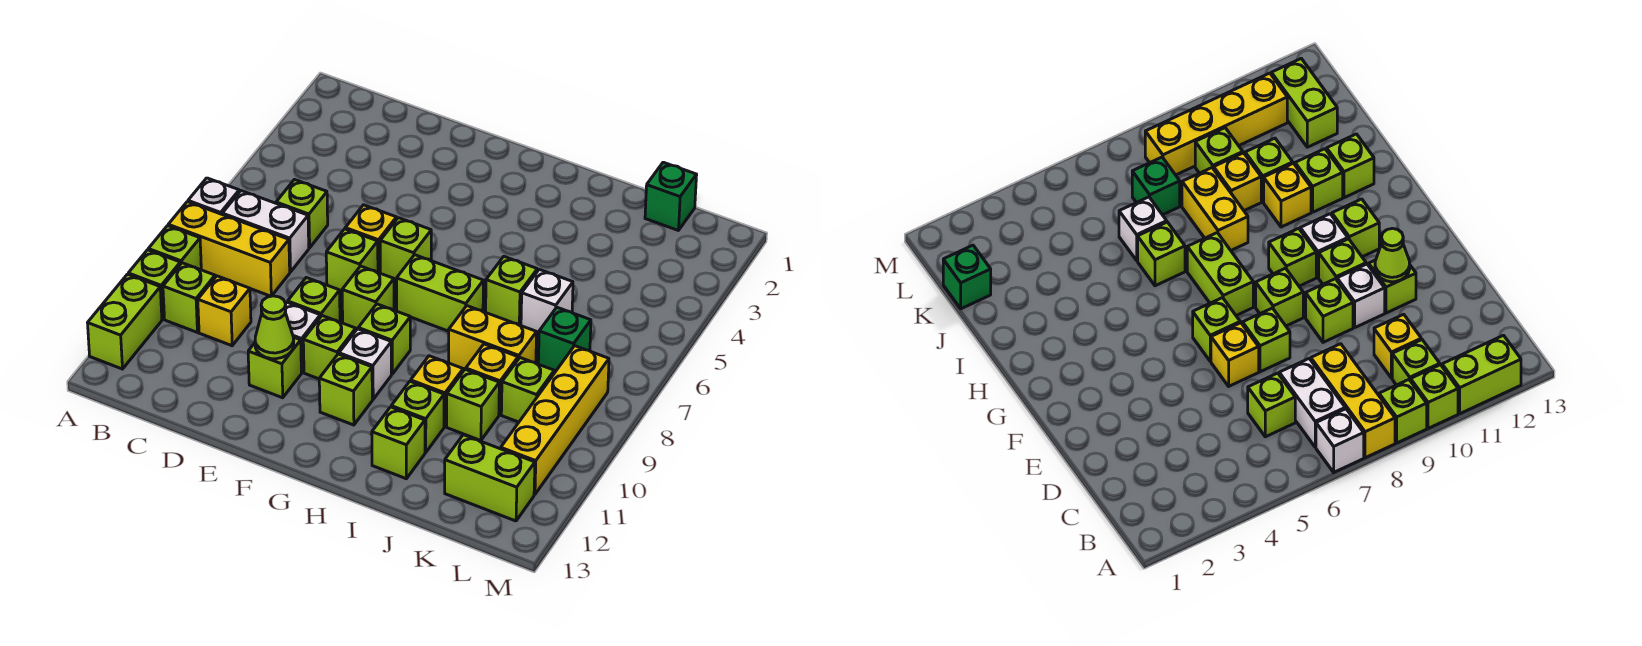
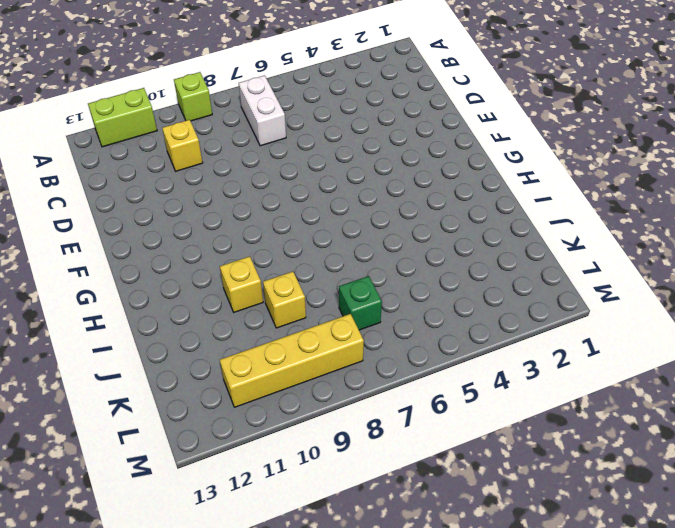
none -> white brick A7 level 1
none -> yellow brick A8:C8 level 1
none -> lime brick A10 level 1
none -> lime brick B10 level 1

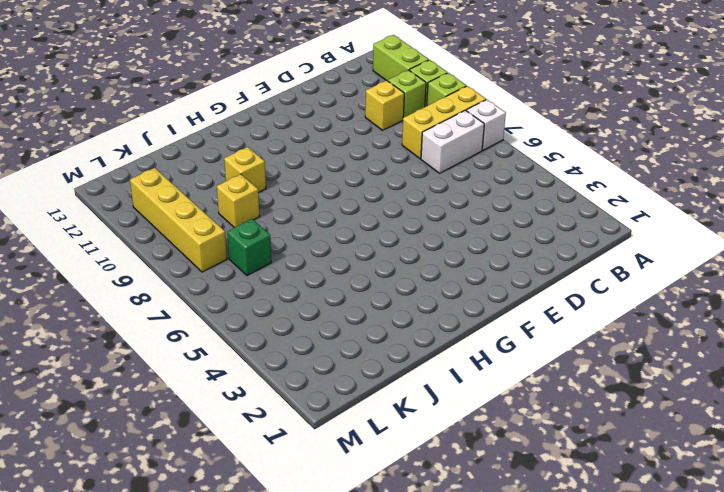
none -> lime brick C6 level 1
none -> yellow brick E6 level 1
none -> lime brick E7 level 1
none -> lime brick E9 level 1

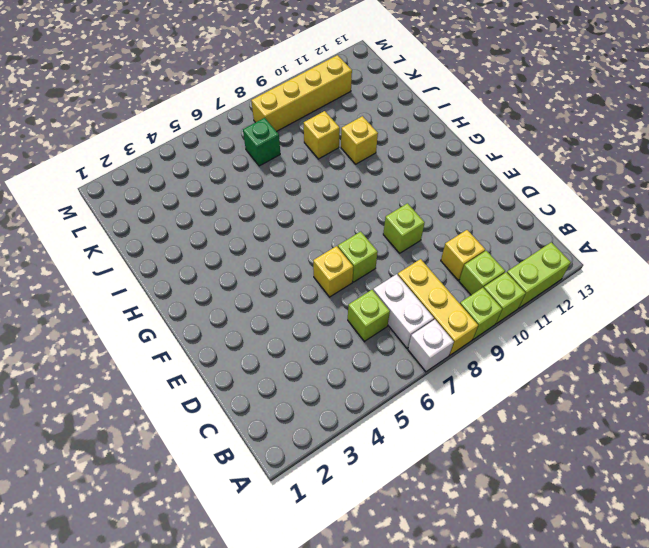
none -> white brick E10 level 1
none -> lime brick E11 level 1
none -> lime brick F6 level 1
none -> lime brick F8 level 1

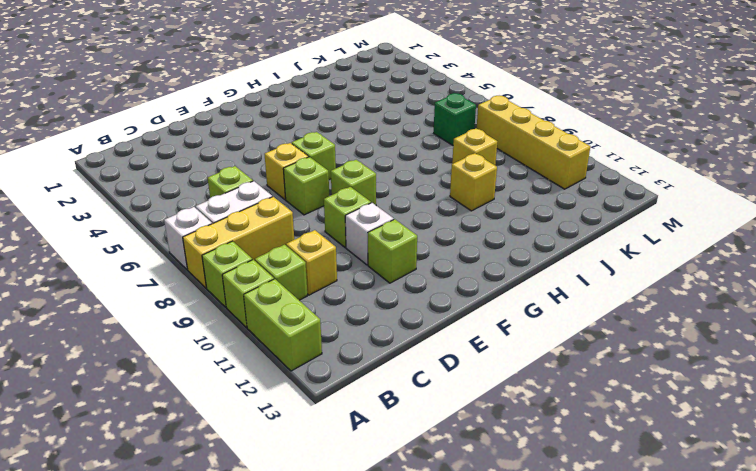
none -> lime brick F10 level 1
none -> lime brick G7:H7 level 1
none -> lime brick G9 level 1
none -> white brick G10 level 1

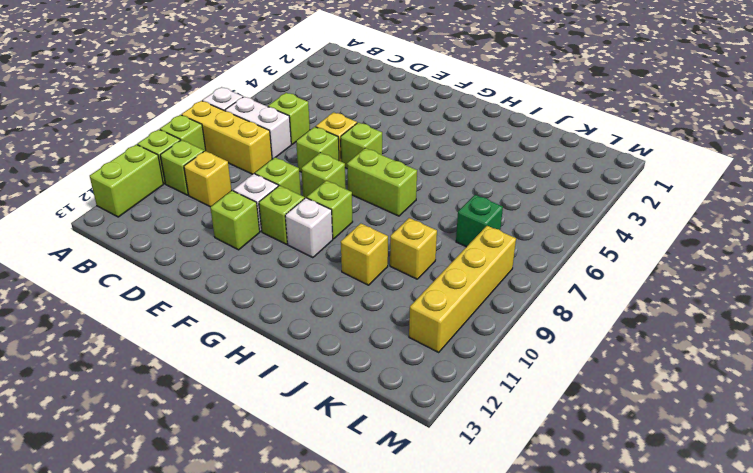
none -> lime brick G11 level 1
none -> lime brick I6 level 1
none -> yellow brick I8:J8 level 1
none -> lime brick I11 level 1

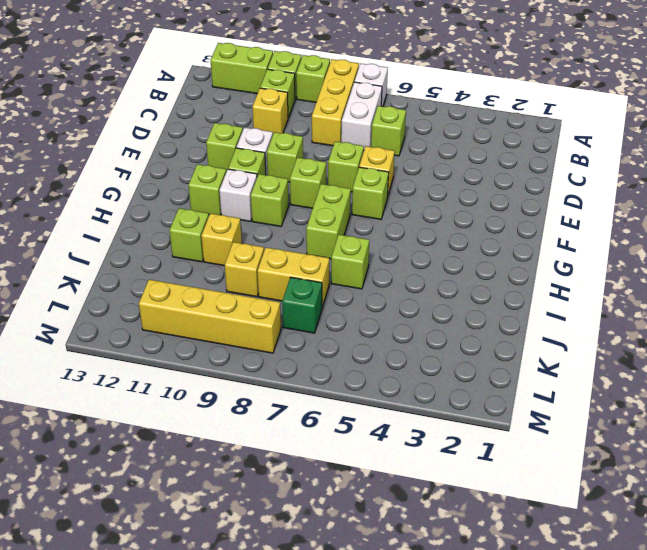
yellow brick J7:J8 level 1 -> yellow brick I8:J8 level 1
none -> lime brick I12 level 1
none -> white brick J6 level 1
none -> lime brick J10 level 1
none -> green brick K1 level 1

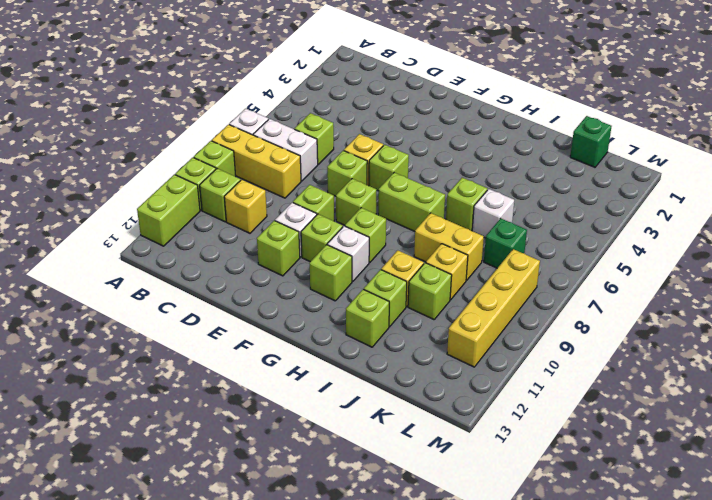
none -> lime brick K9 level 1
none -> lime brick K12:L12 level 1
none -> lime cone E11 level 2

